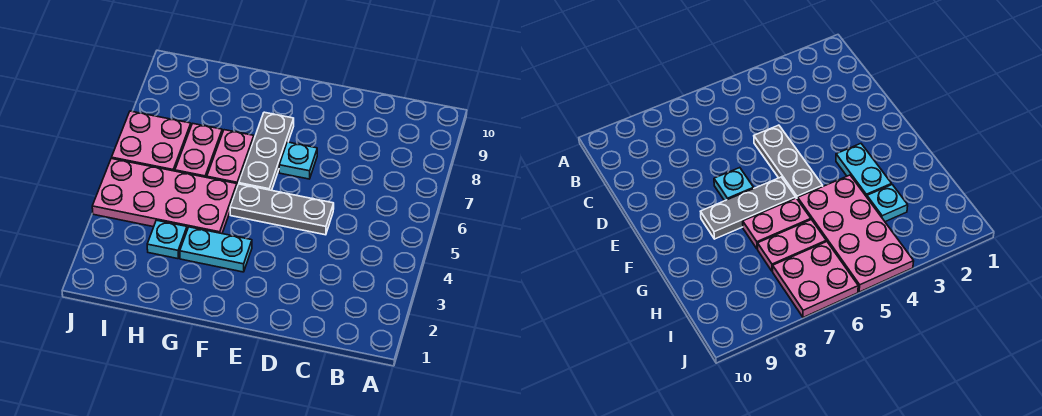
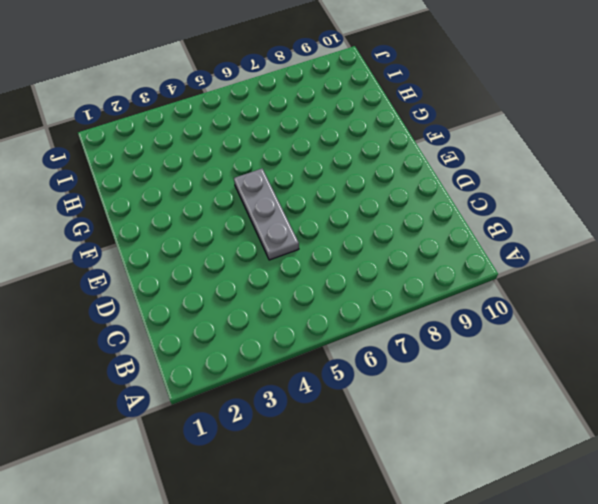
none -> cyan plate E7 level 1
none -> cyan plate F3:G3 level 1

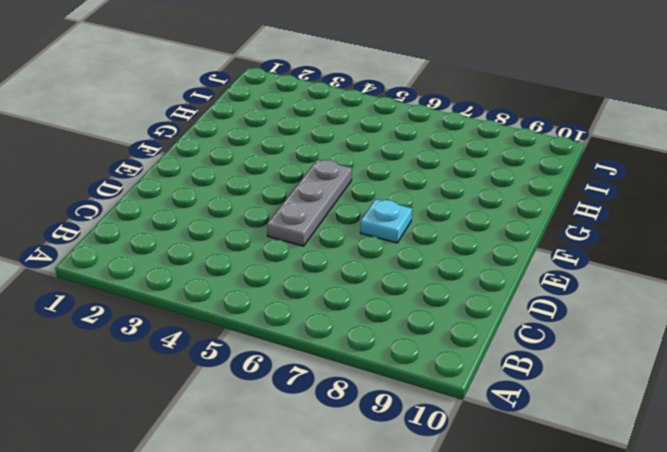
none -> cyan plate F3:G3 level 1
none -> grey plate F6:F8 level 1

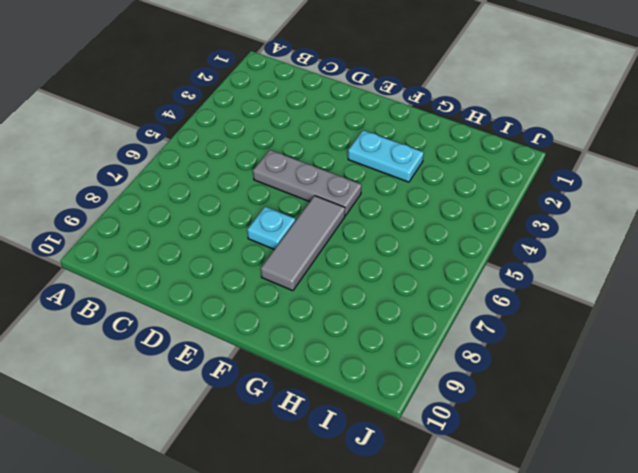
grey tile F6:F8 level 1 -> grey plate F6:F8 level 1
none -> pink plate G4:J5 level 1
none -> pink plate G6:G7 level 1

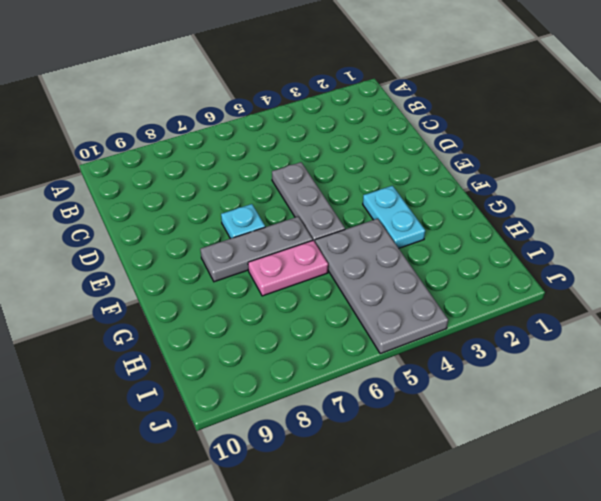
grey plate G4:J5 level 1 -> pink plate G4:J5 level 1
none -> cyan plate H3 level 1
none -> pink plate H6:H7 level 1

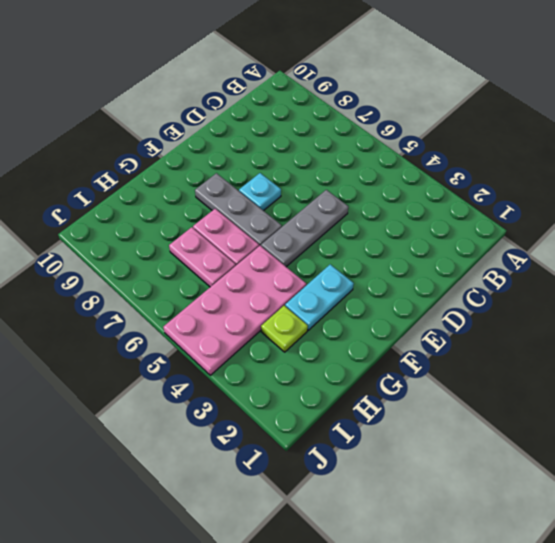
lime plate H3 level 1 -> cyan plate H3 level 1
none -> pink plate I6:J7 level 1

